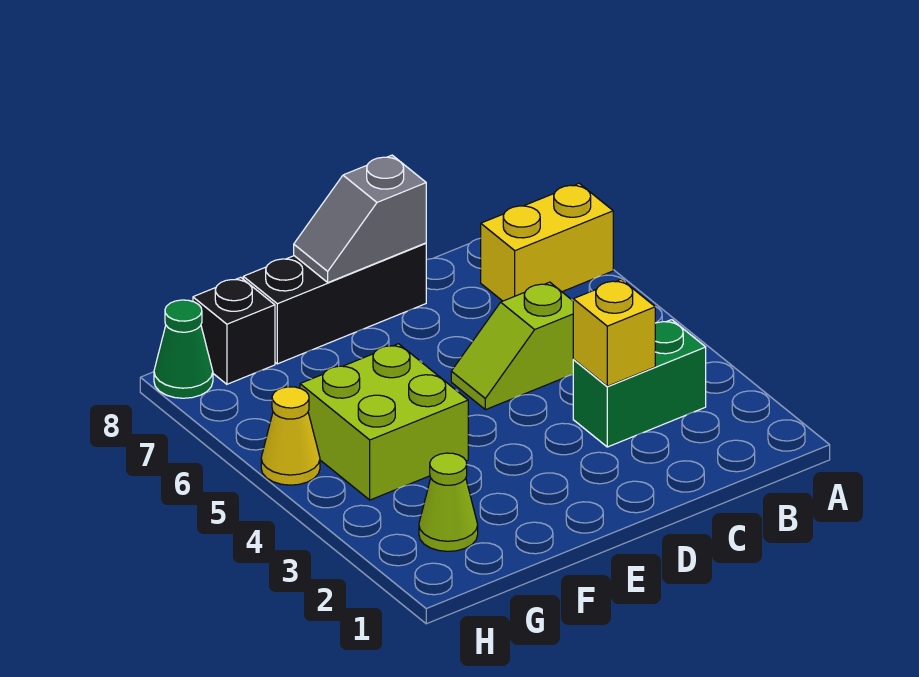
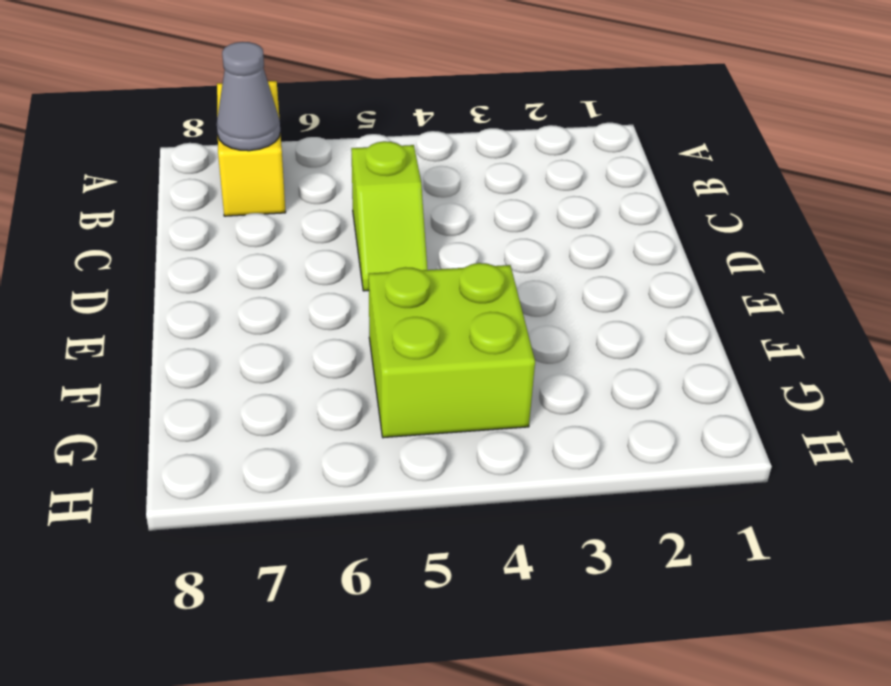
grey cone B7 level 2 -> none
none -> green brick B3:C3 level 1
none -> black brick D8:F8 level 1

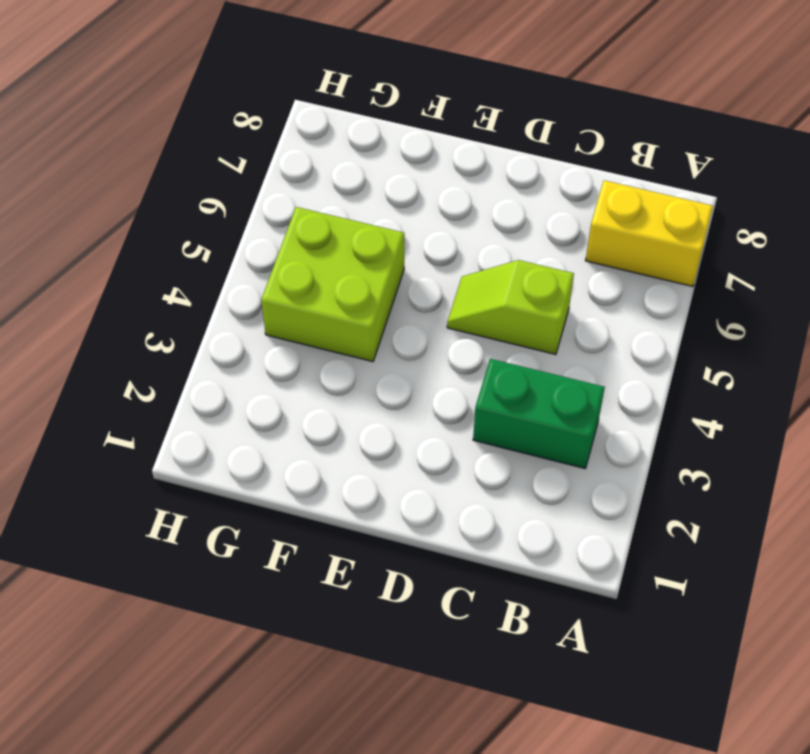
none -> black brick D8:F8 level 1
none -> lime cone G2 level 1

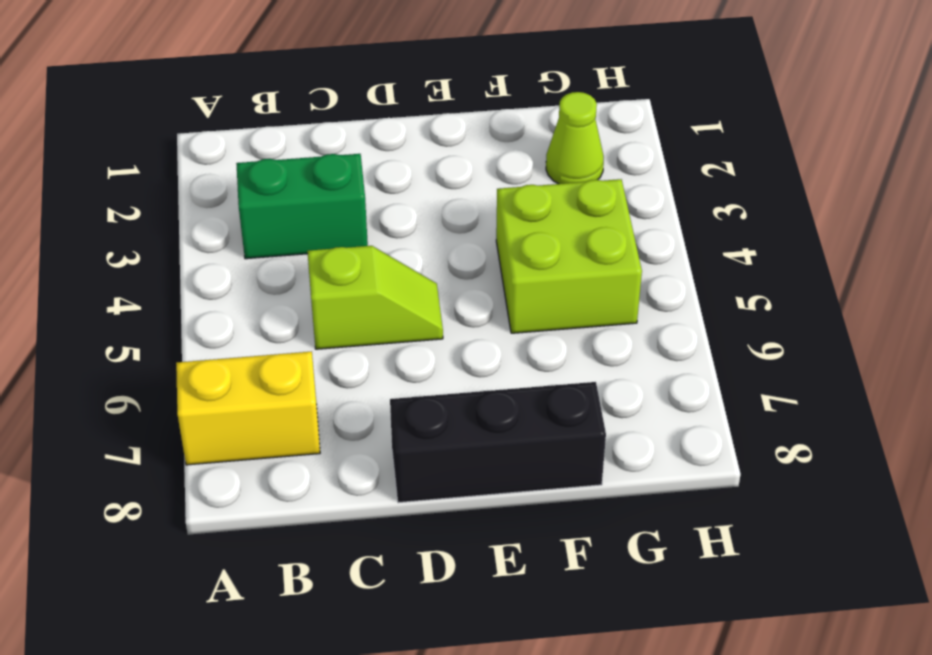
none -> black brick G8 level 1
none -> yellow cone H5 level 1

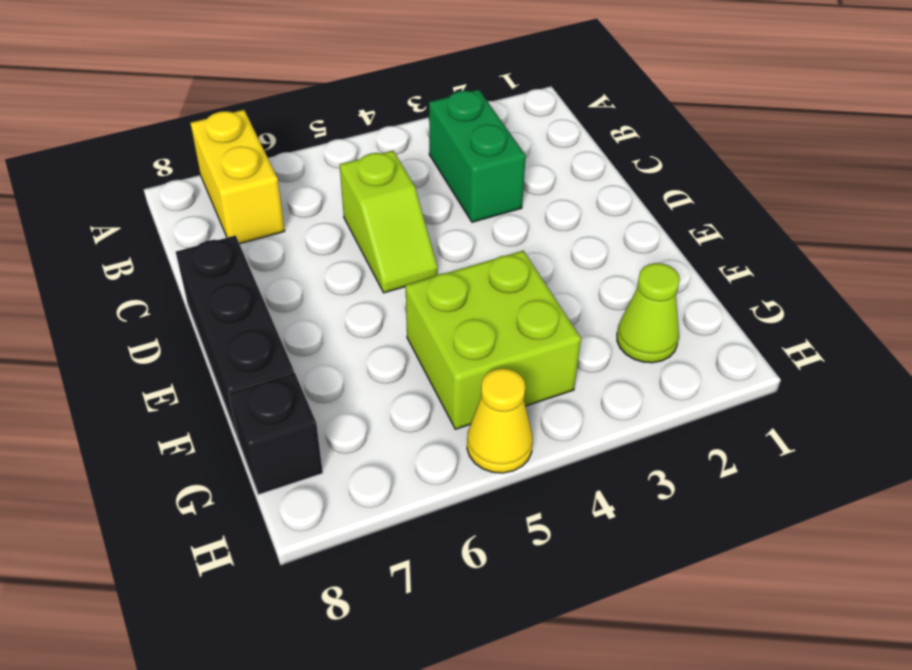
none -> green cone H8 level 1
none -> yellow brick C3 level 2

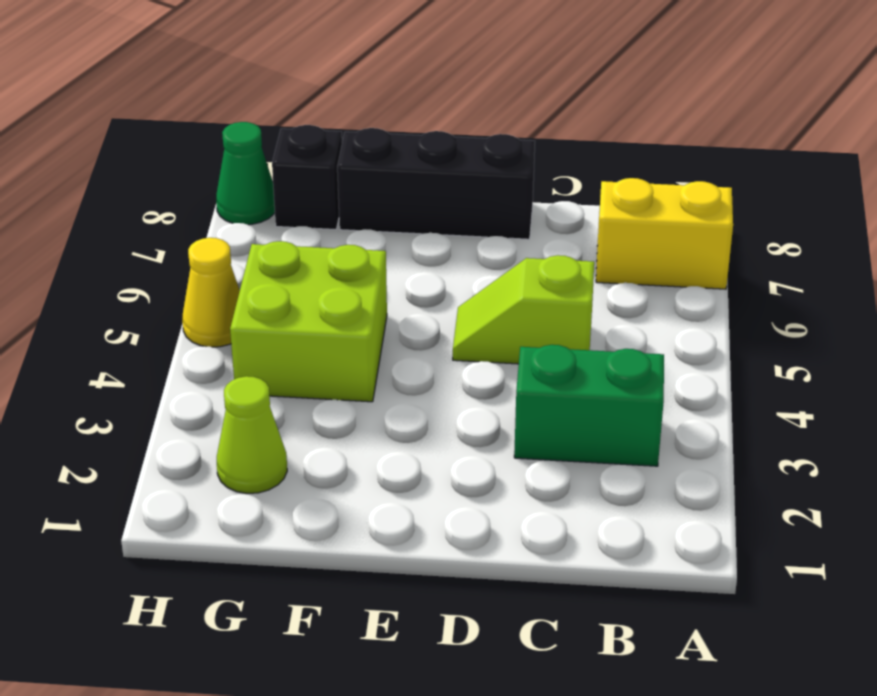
none -> yellow brick C3 level 2
none -> grey slope D8:E8 level 2 top D

